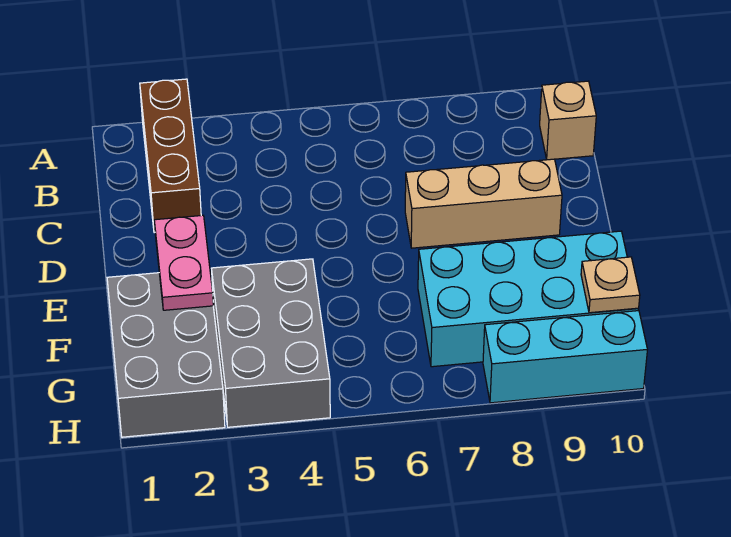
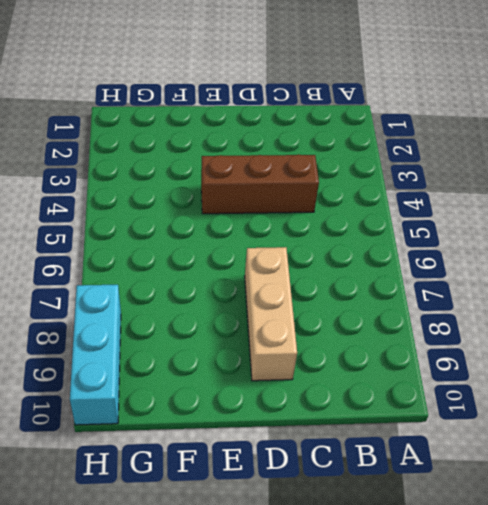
brown brick C4:E4 level 1 -> brown brick A2:C2 level 1
none -> tan brick B10 level 1
none -> grey brick F1:H2 level 1

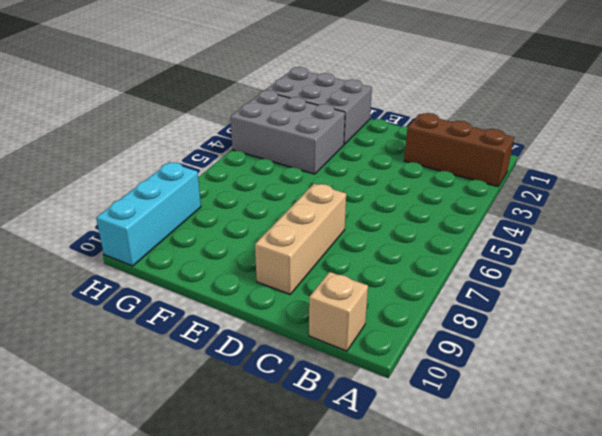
none -> cyan brick F7:G10 level 1
none -> pink plate E2:F2 level 2

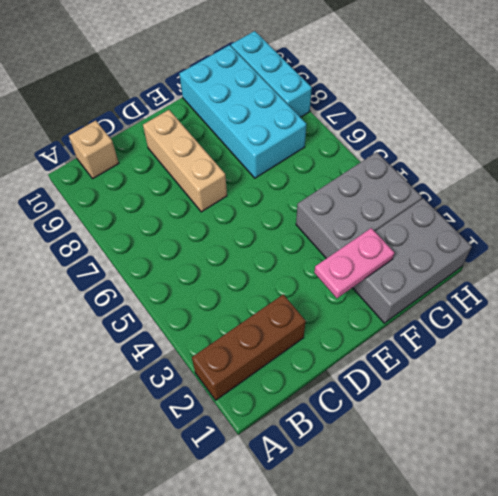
none -> tan plate G10 level 2

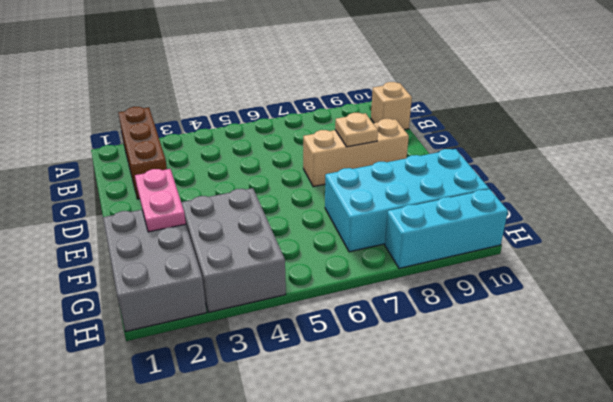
tan plate D8 level 2 -> tan plate G10 level 2

